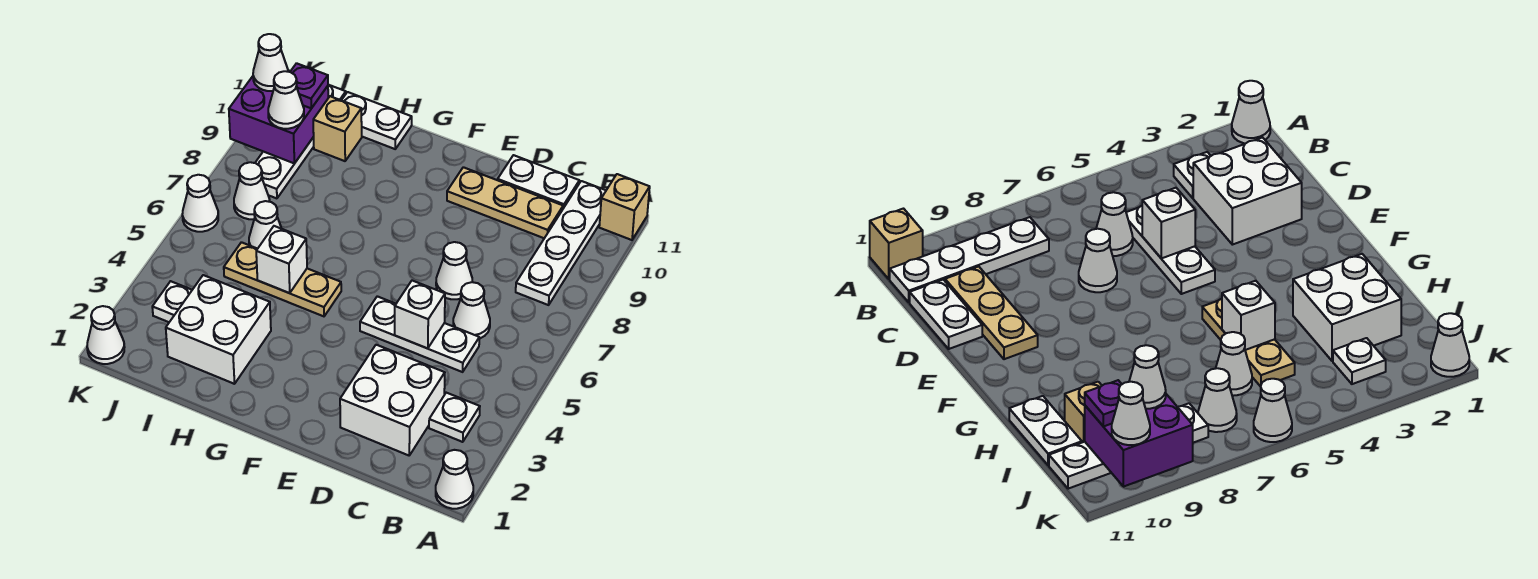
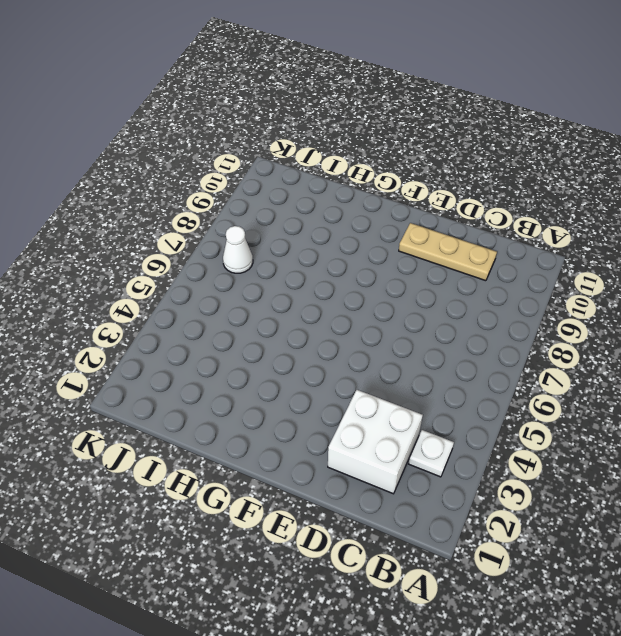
none -> white cone A1 level 1
none -> tan brick A11 level 1
none -> white plate B8:B11 level 1

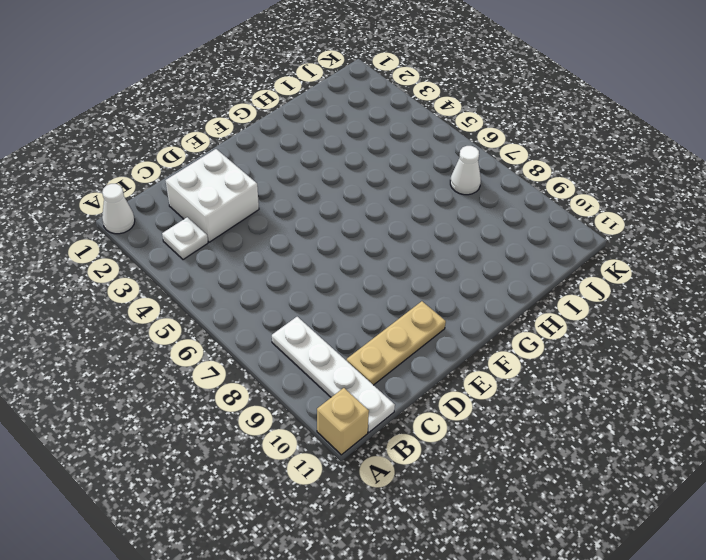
none -> white plate C5:E5 level 1
none -> white cone C6 level 1
none -> white plate C11:D11 level 1

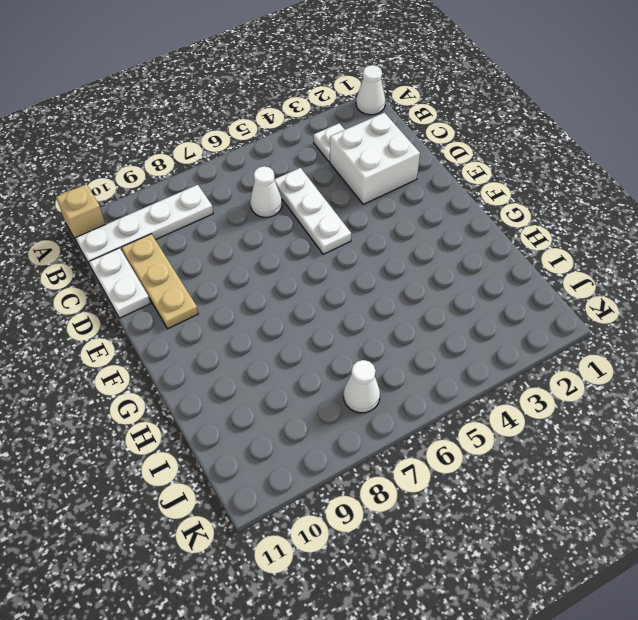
none -> white cone D7 level 1
none -> tan plate G5:I5 level 1
none -> white brick H2:I3 level 1

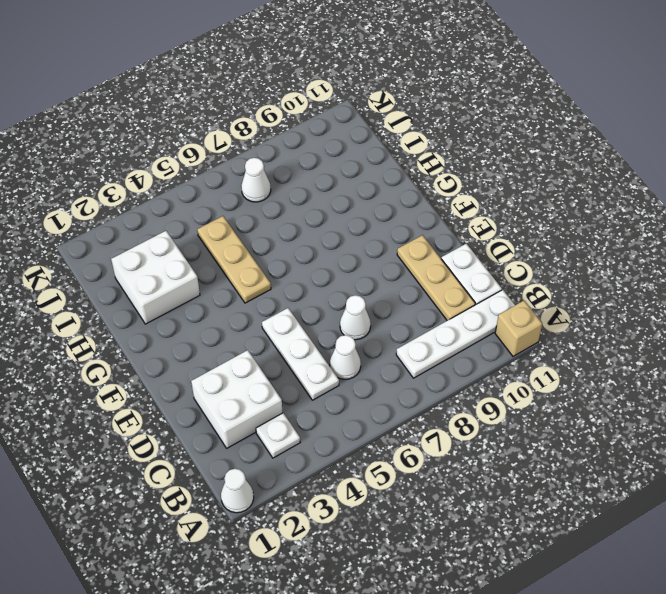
none -> white plate H11:I11 level 1
none -> white cone I6 level 1
none -> tan brick I10 level 1

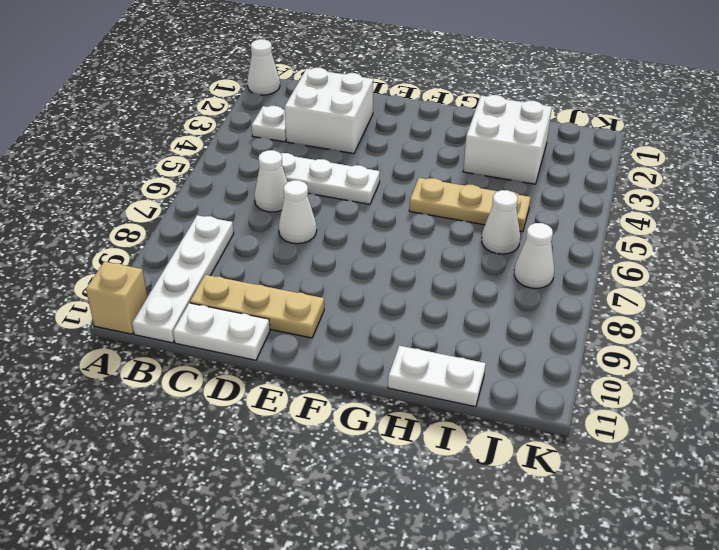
none -> tan brick I10 level 1
none -> white plate J3 level 1
none -> white plate J8:J11 level 1

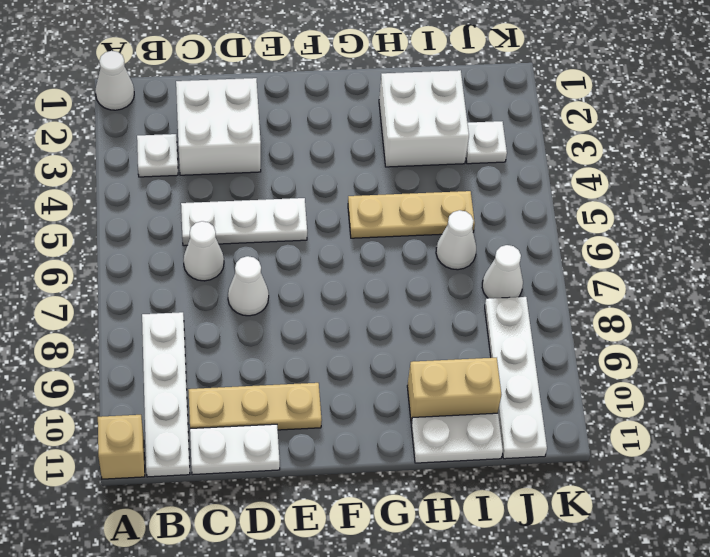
tan brick H10:I10 level 1 -> tan brick I10 level 1
none -> white cone K1 level 1
none -> white cone K6 level 1
none -> white brick D5 level 2

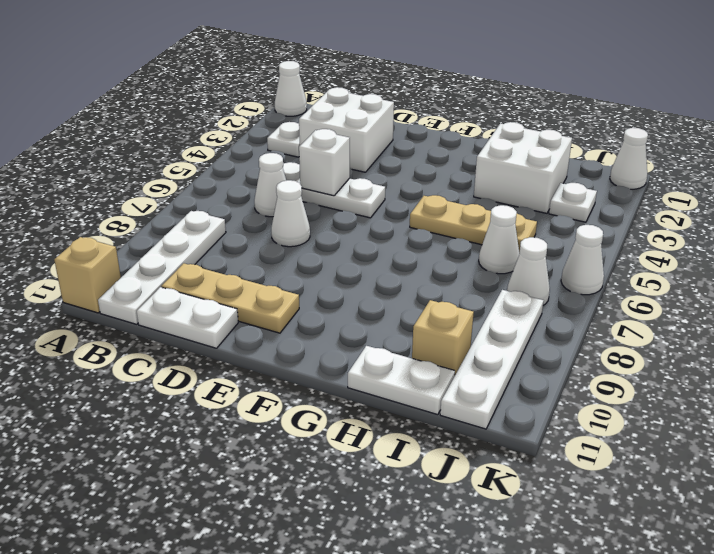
none -> white brick H5 level 2
none -> purple brick J9:K10 level 2
none -> white cone J9 level 3

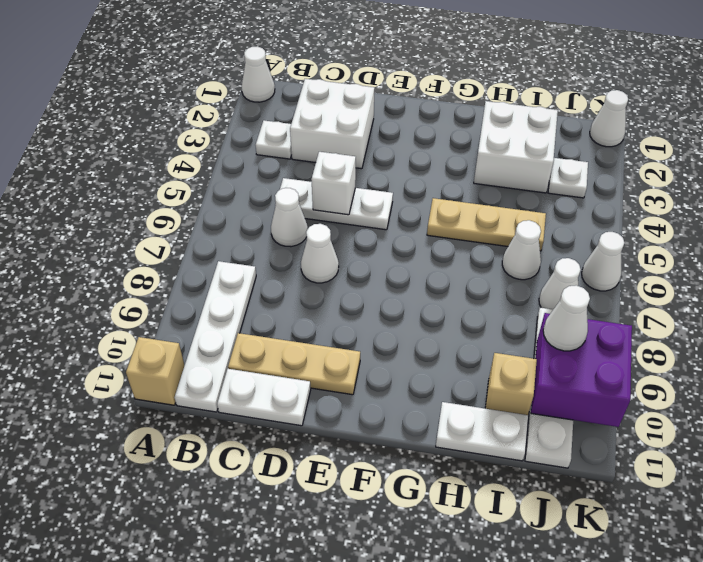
none -> white brick H5 level 2
none -> purple plate J10 level 3
none -> white cone K10 level 3

